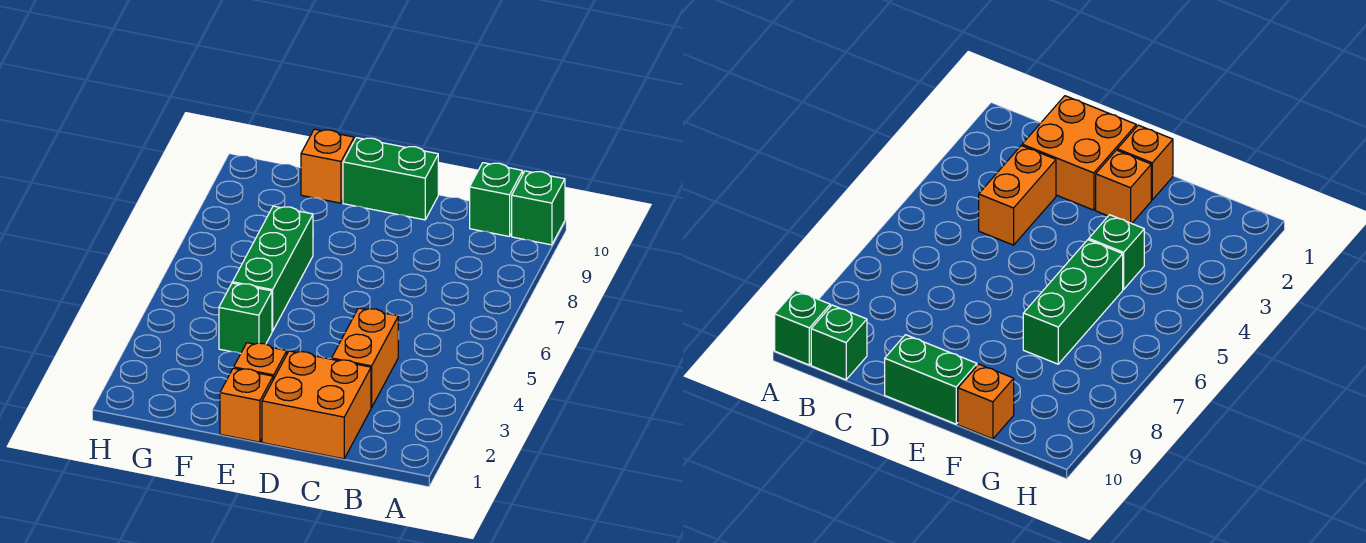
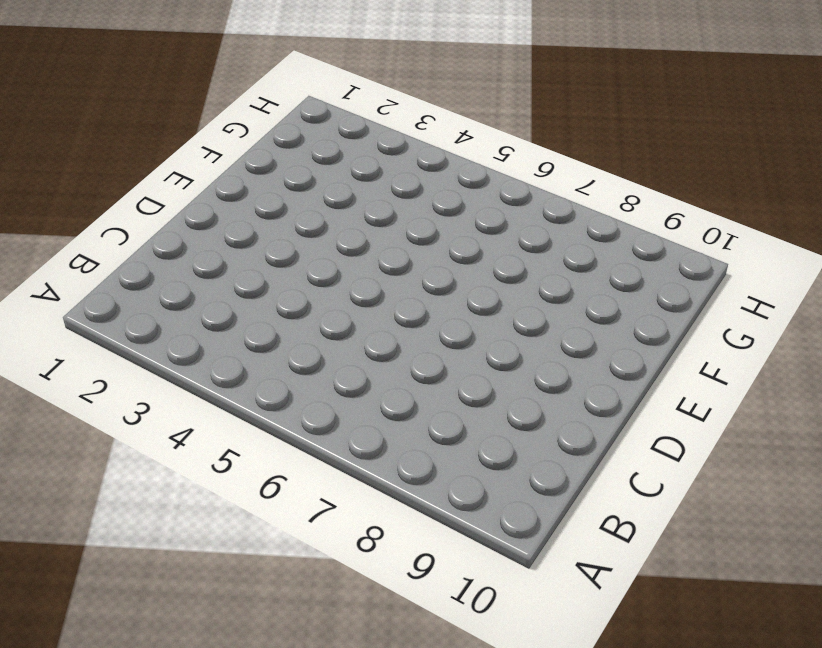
none -> green brick A10 level 1
none -> green brick B10 level 1

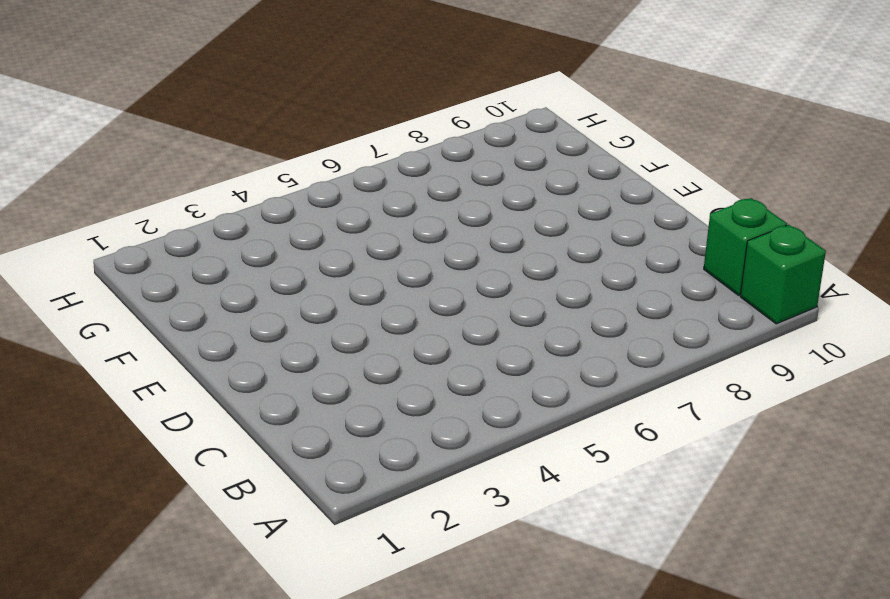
none -> orange brick C1:D2 level 1
none -> orange brick C3:C4 level 1

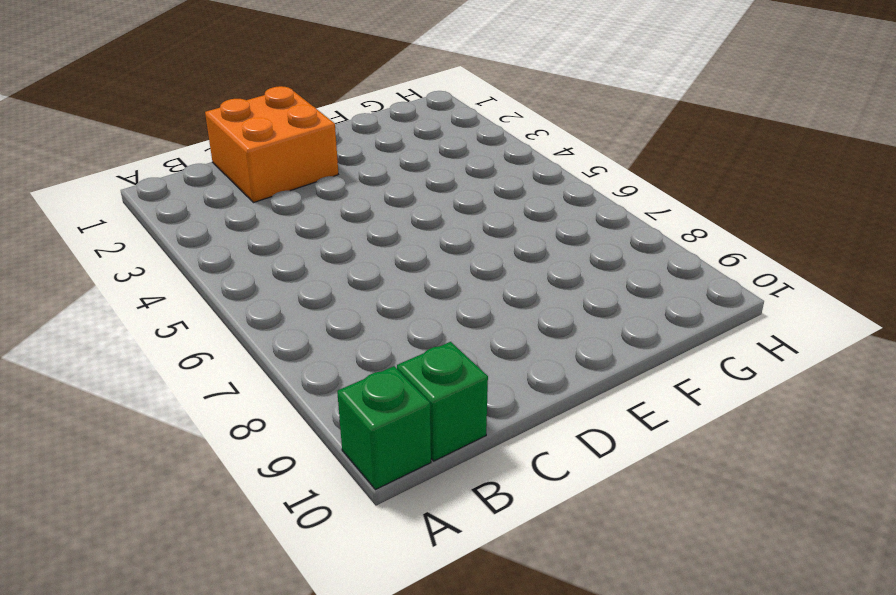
none -> orange brick C3:C4 level 1
none -> green brick D10:E10 level 1

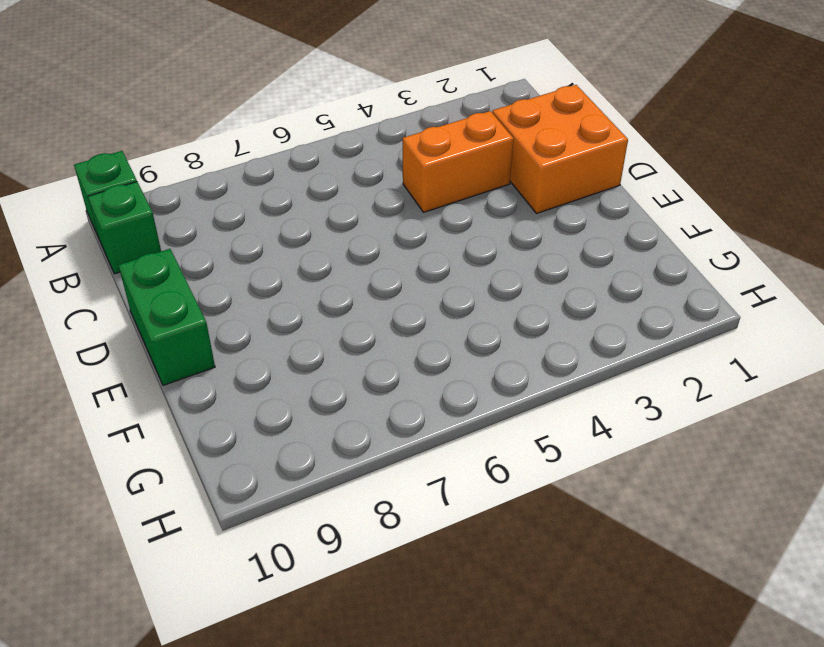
none -> orange brick E1 level 1
none -> orange brick E2 level 1

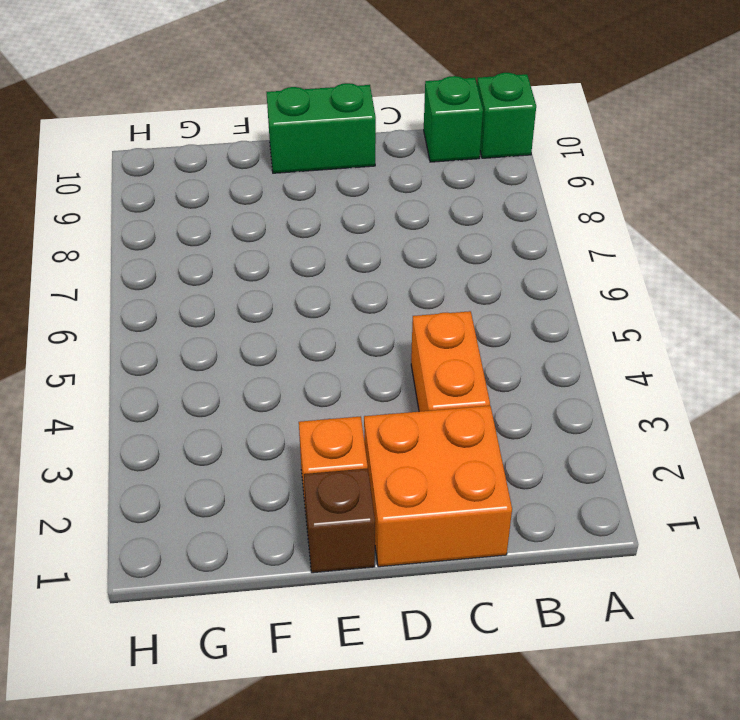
brown brick E1 level 1 -> orange brick E1 level 1
none -> green brick F4 level 1
none -> green brick F5:F7 level 1

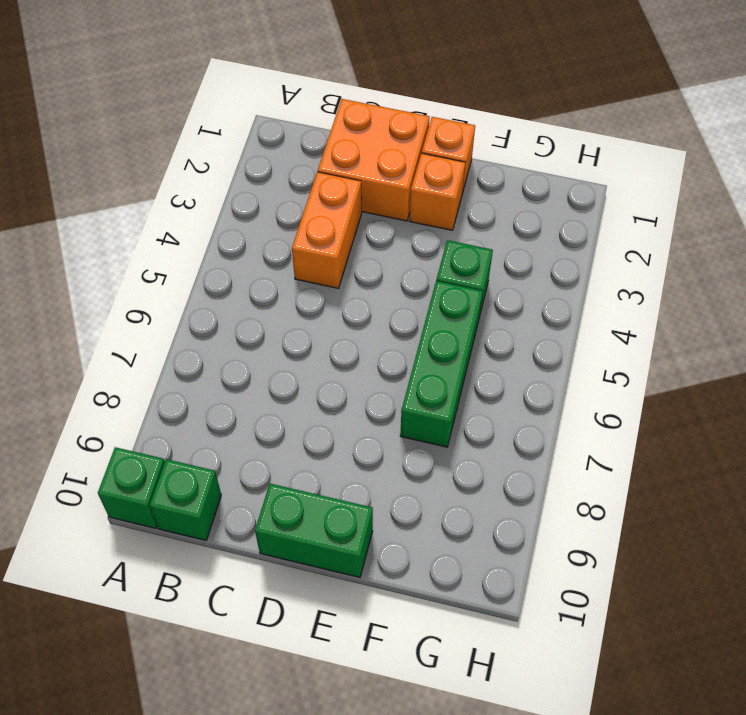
none -> orange brick F10 level 1

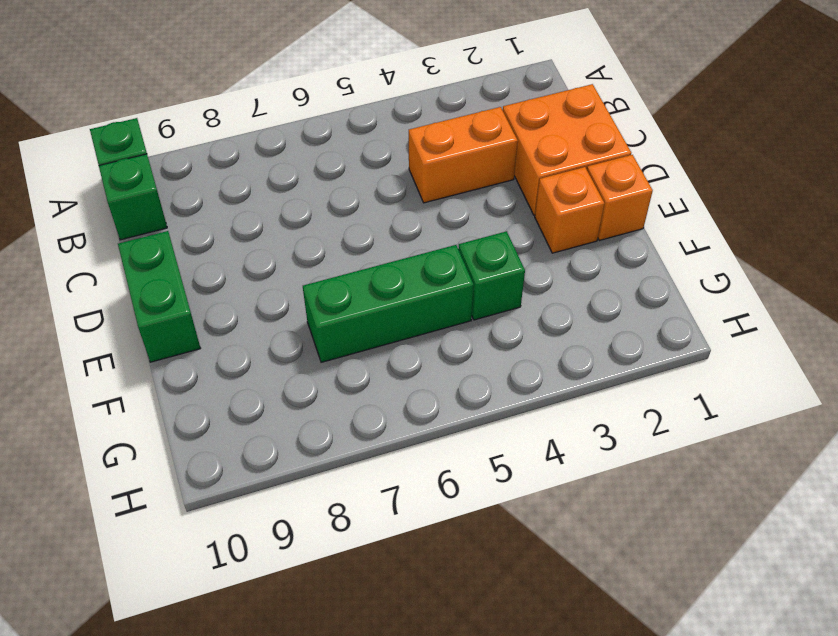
none -> orange brick F10 level 1

